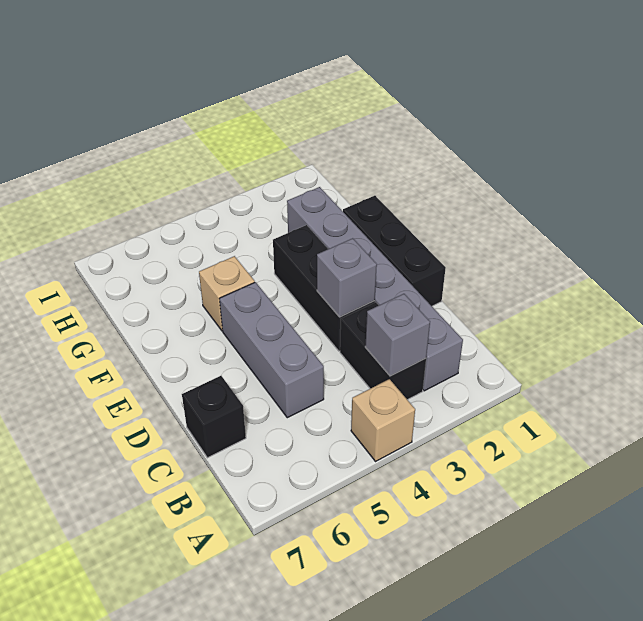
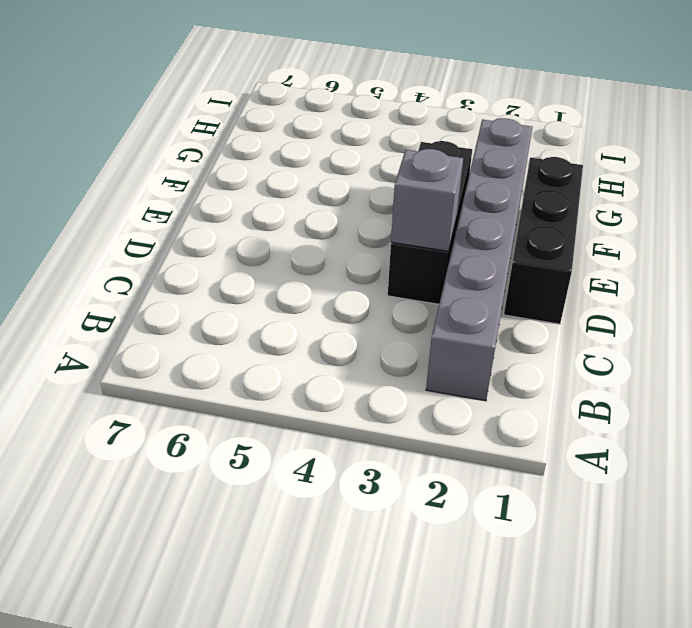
none -> tan brick A4 level 1
none -> black brick B3:C3 level 1

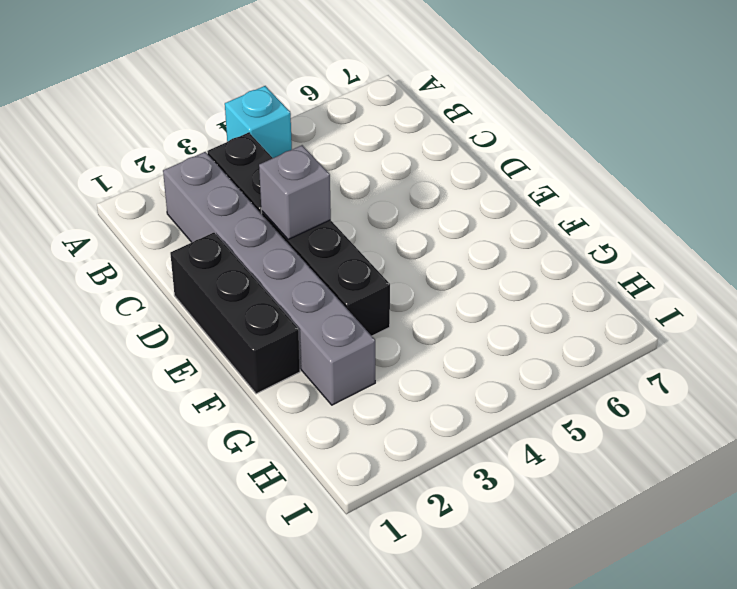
cyan brick A4 level 1 -> tan brick A4 level 1
none -> grey brick C5:E5 level 1
none -> black brick C7 level 1

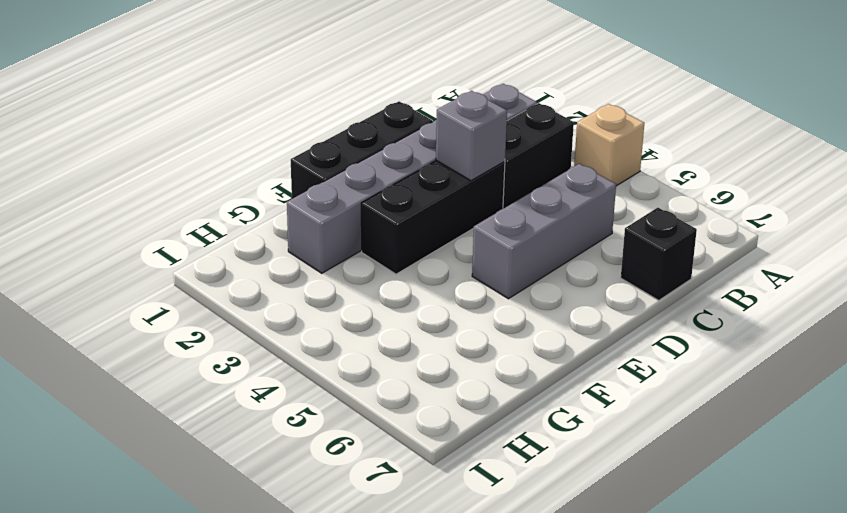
none -> tan brick F5 level 1
none -> grey brick B3 level 2

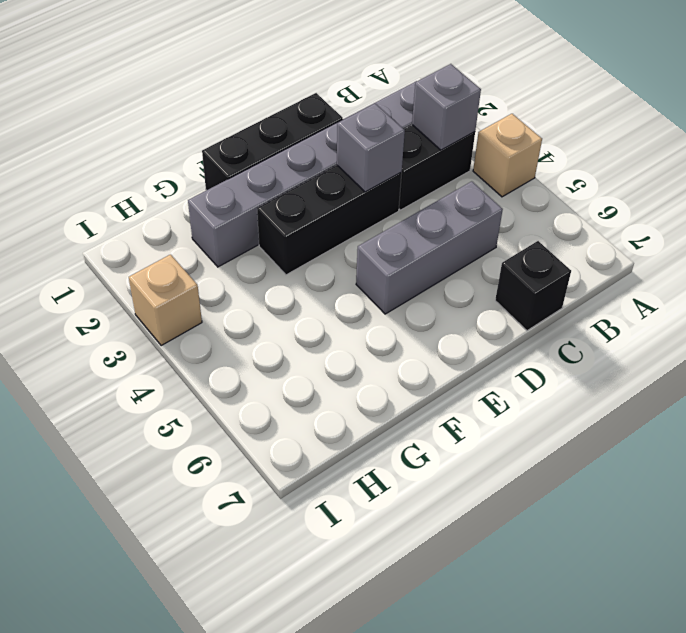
tan brick I3 level 1 -> tan brick F5 level 1

